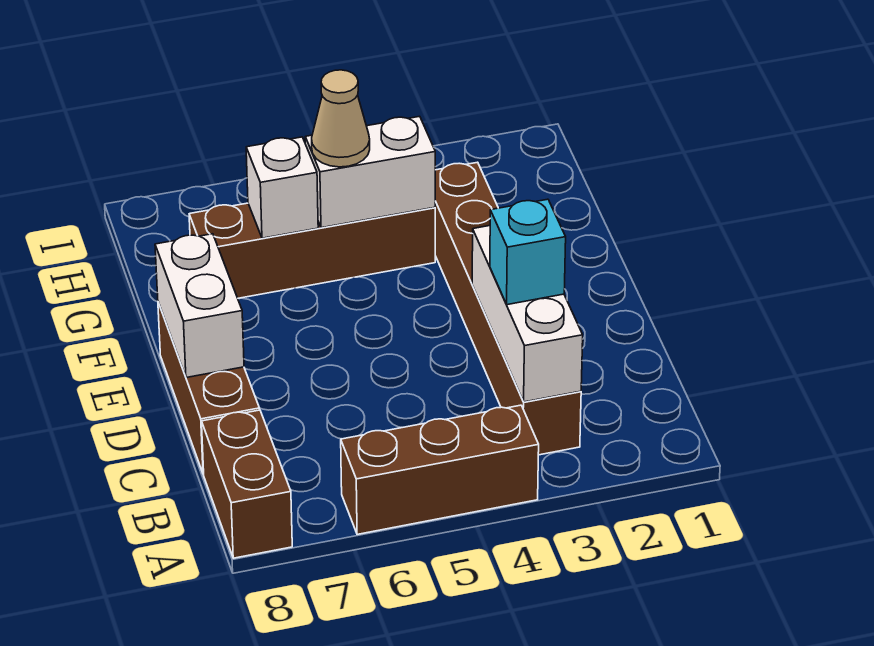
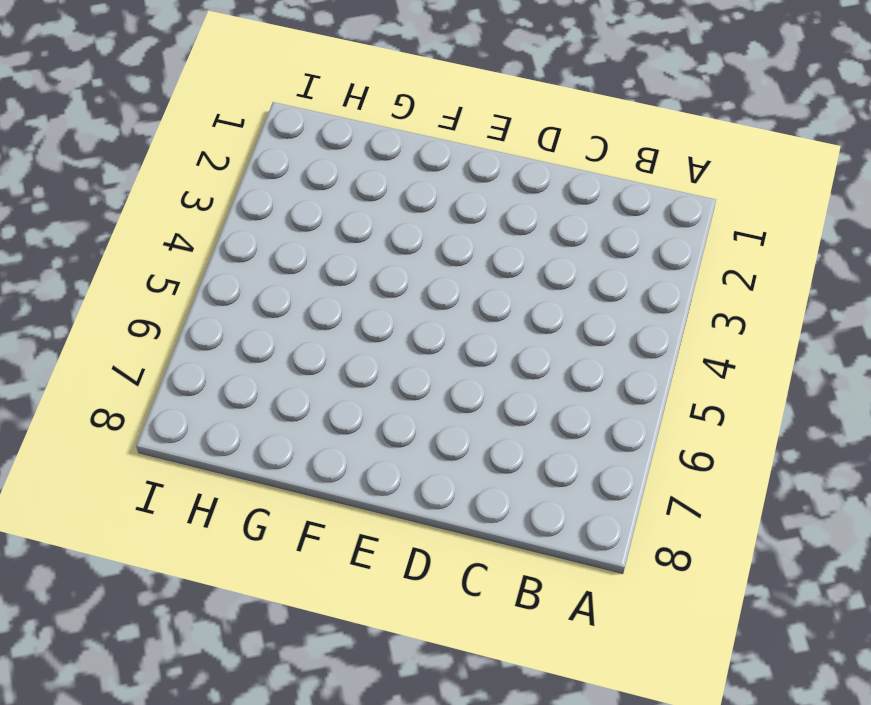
none -> brown brick A4:A6 level 1
none -> brown brick A8:B8 level 1

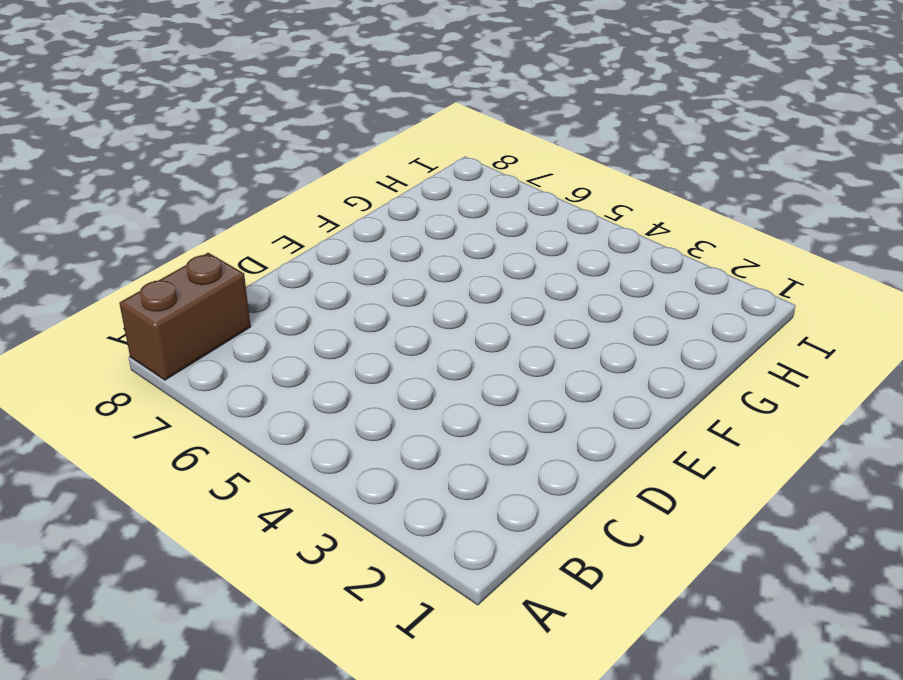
none -> brown brick A4:A6 level 1
none -> brown brick B3:G3 level 1

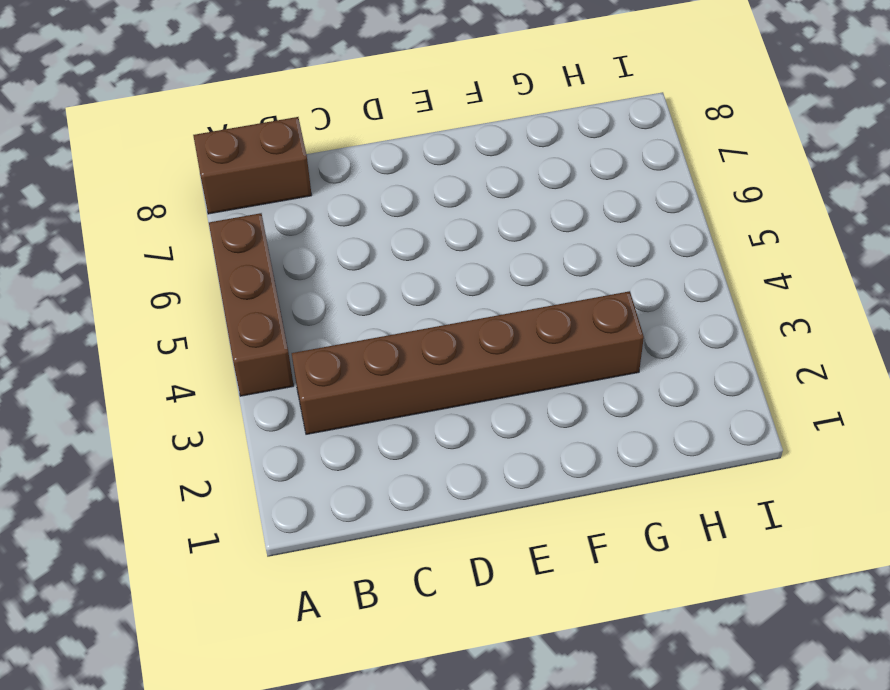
none -> brown brick C8:E8 level 1
none -> brown brick G4:G7 level 1

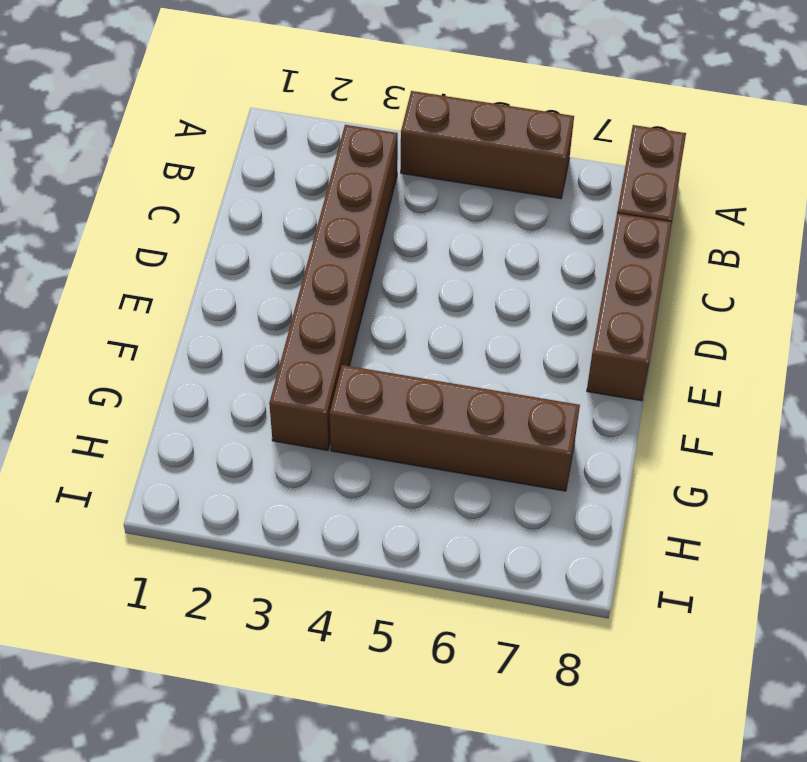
none -> white brick B3:D3 level 2
none -> white brick D8:E8 level 2

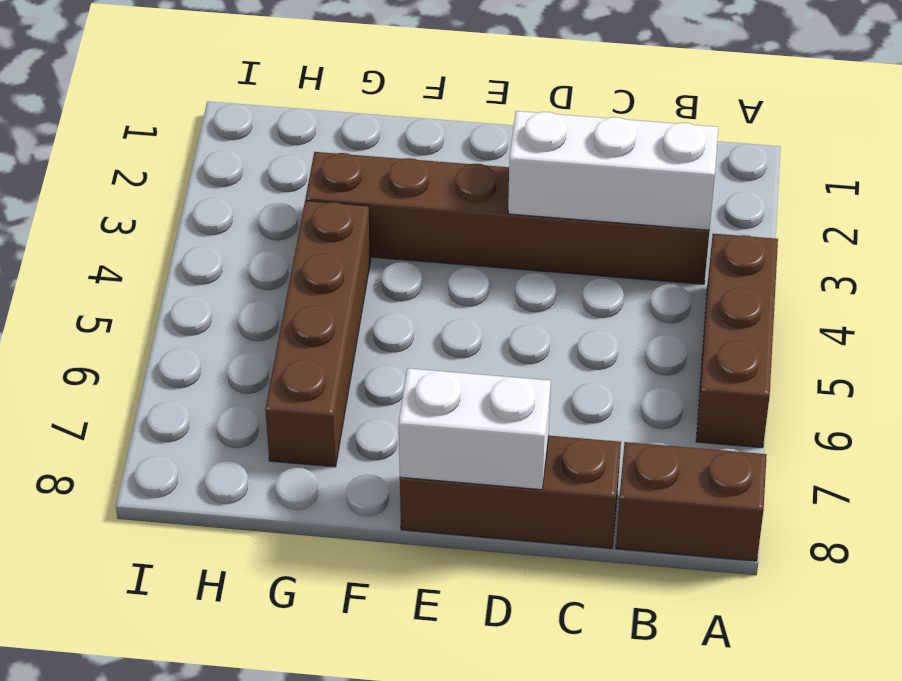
none -> white brick G4:G5 level 2
none -> white brick G6 level 2

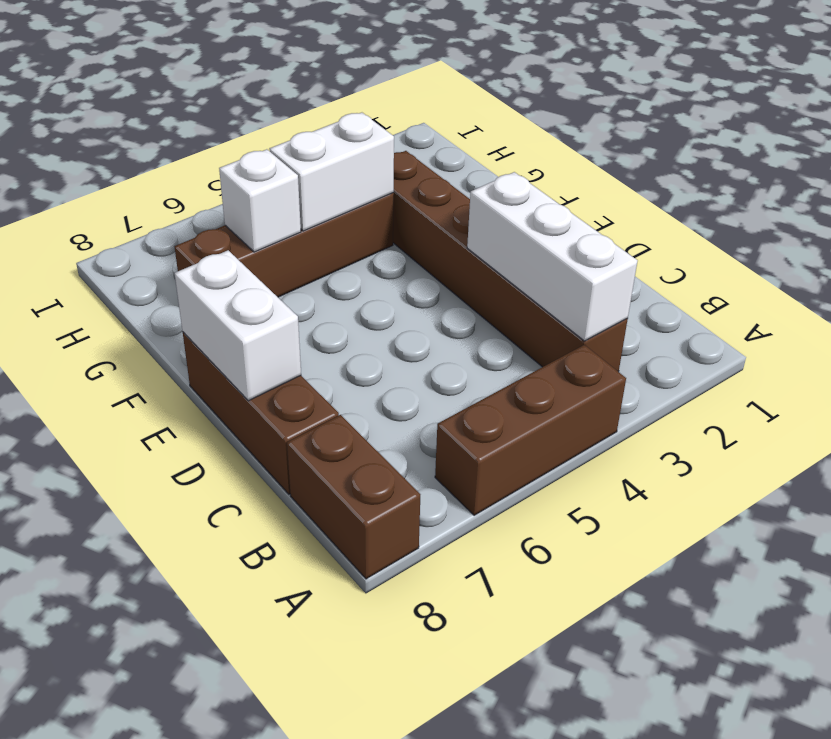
none -> cyan brick C3 level 3
none -> tan cone G5 level 3

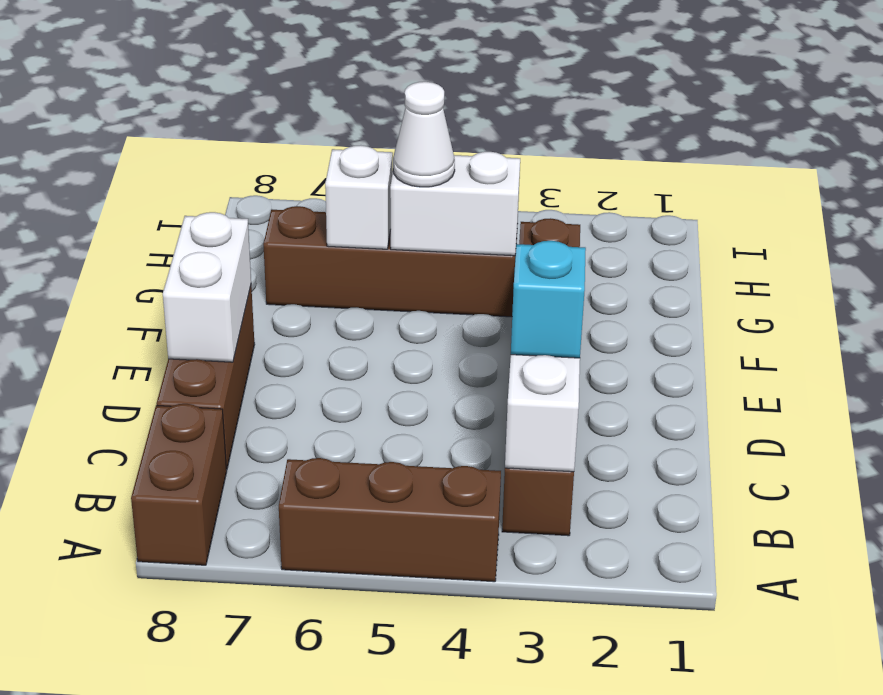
white cone G5 level 3 -> tan cone G5 level 3

